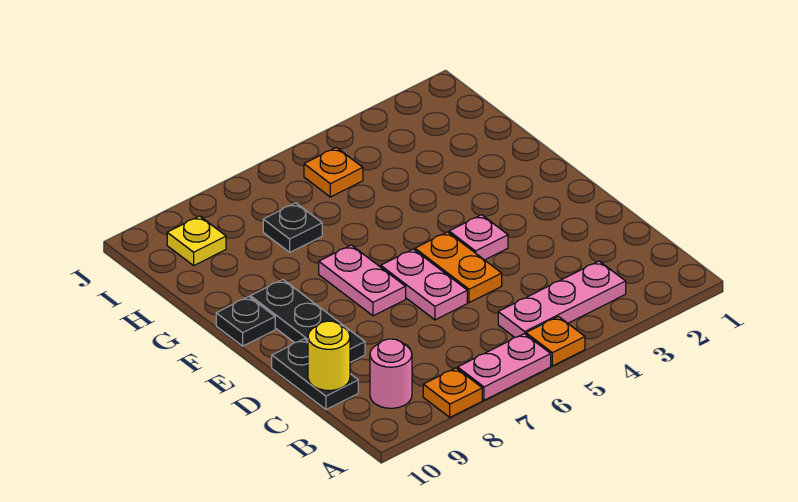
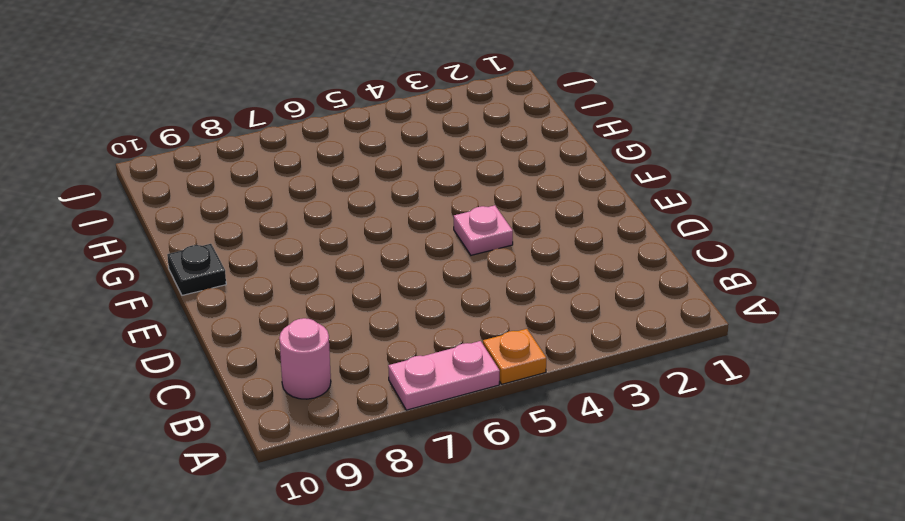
none -> orange plate A8 level 1
none -> pink plate B3:B5 level 1
none -> black plate C10:D10 level 1

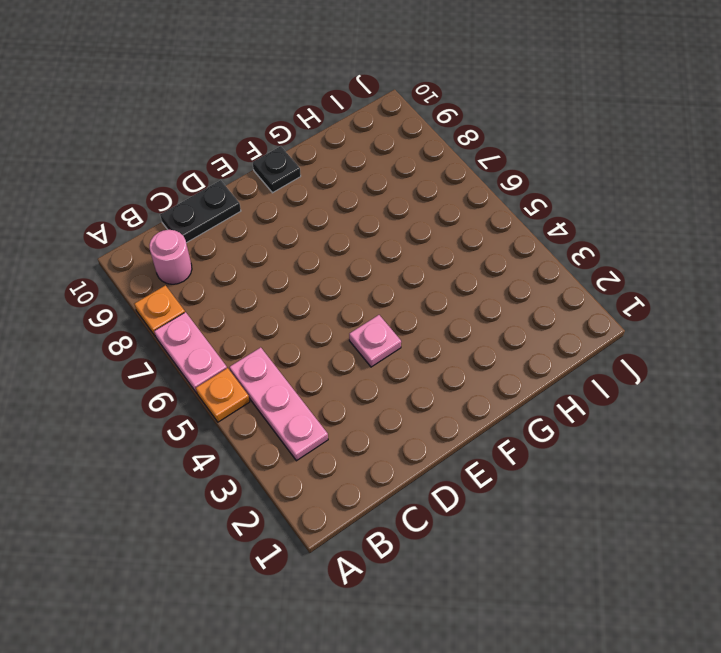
none -> orange plate D5:E5 level 1
none -> pink plate D6:E6 level 1
none -> black plate D9:F9 level 1

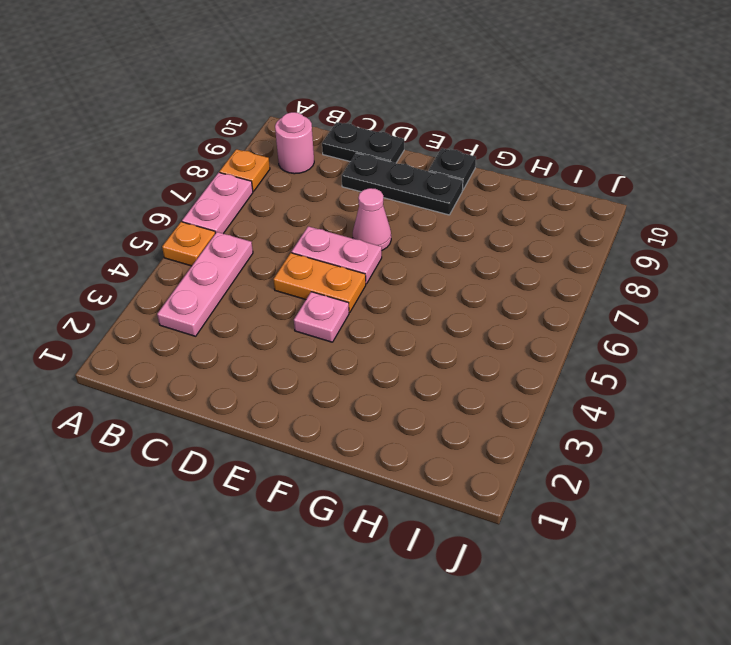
pink cone E7 level 1 -> pink plate E7:F7 level 1
none -> black plate H7 level 1
none -> orange plate I5 level 1
none -> yellow plate I9 level 1

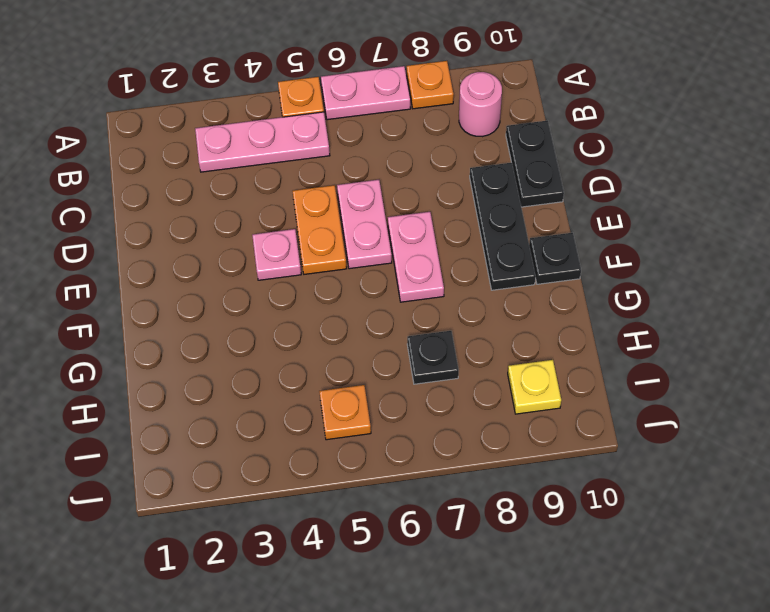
none -> yellow round brick C10 level 2

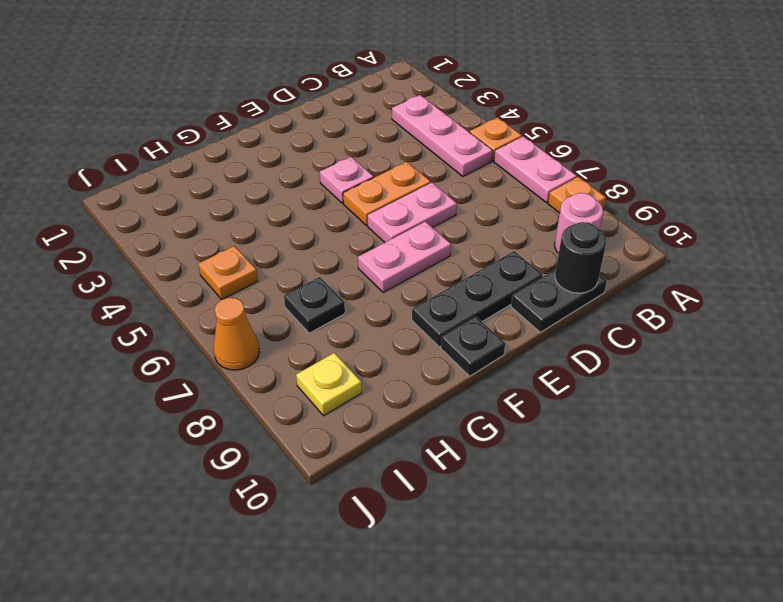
black round brick C10 level 2 -> yellow round brick C10 level 2
orange cone J7 level 1 -> none

